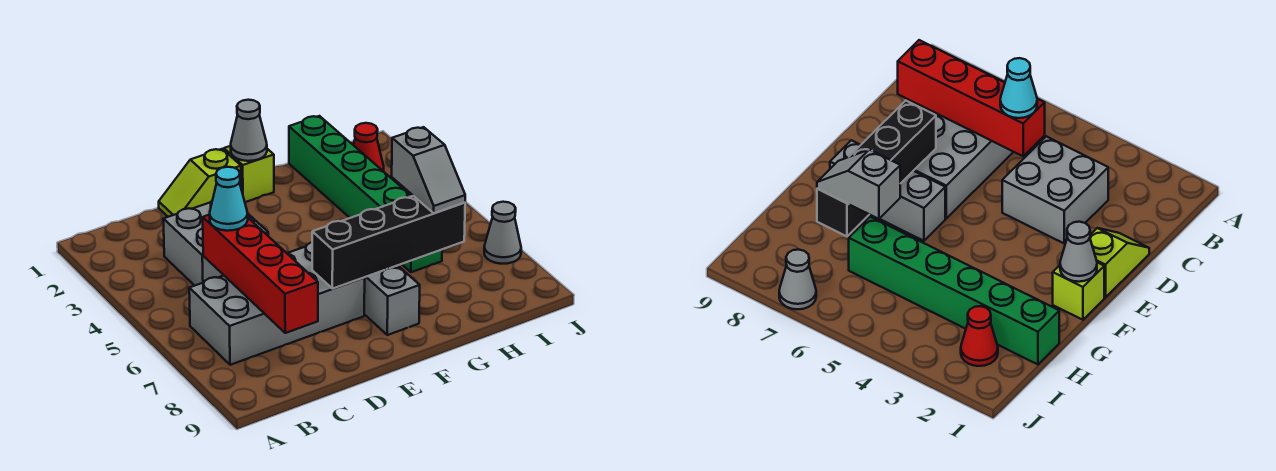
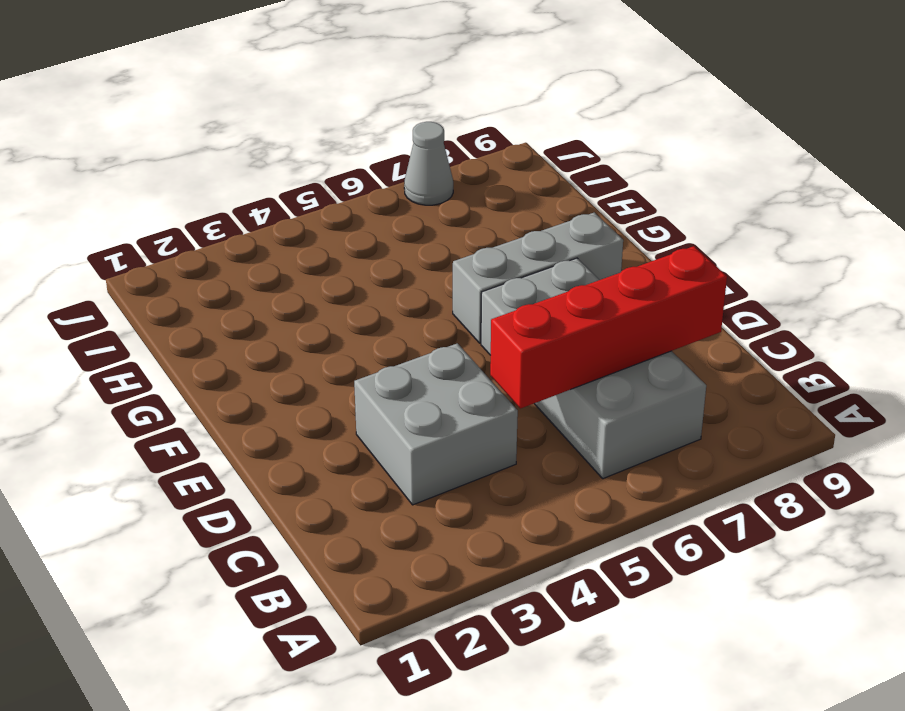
none -> lime slope D1:E1 level 1 top E
none -> lime brick F1 level 1
none -> green brick H1:H6 level 1

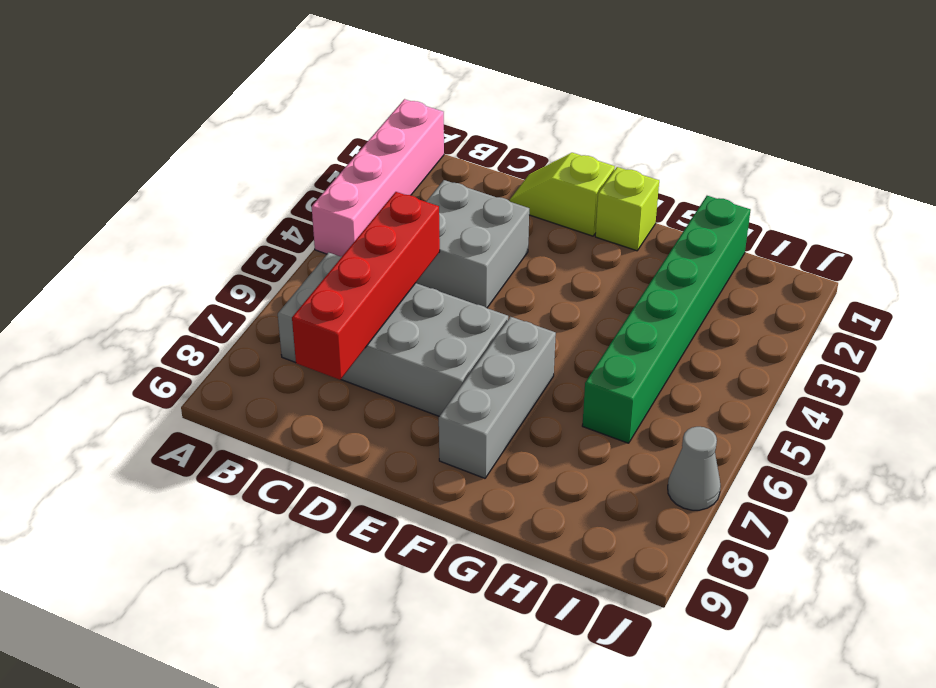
pink brick A1:A4 level 1 -> none
none -> red cone I2 level 1
none -> black brick E7:H7 level 2
none -> grey cone F1 level 2

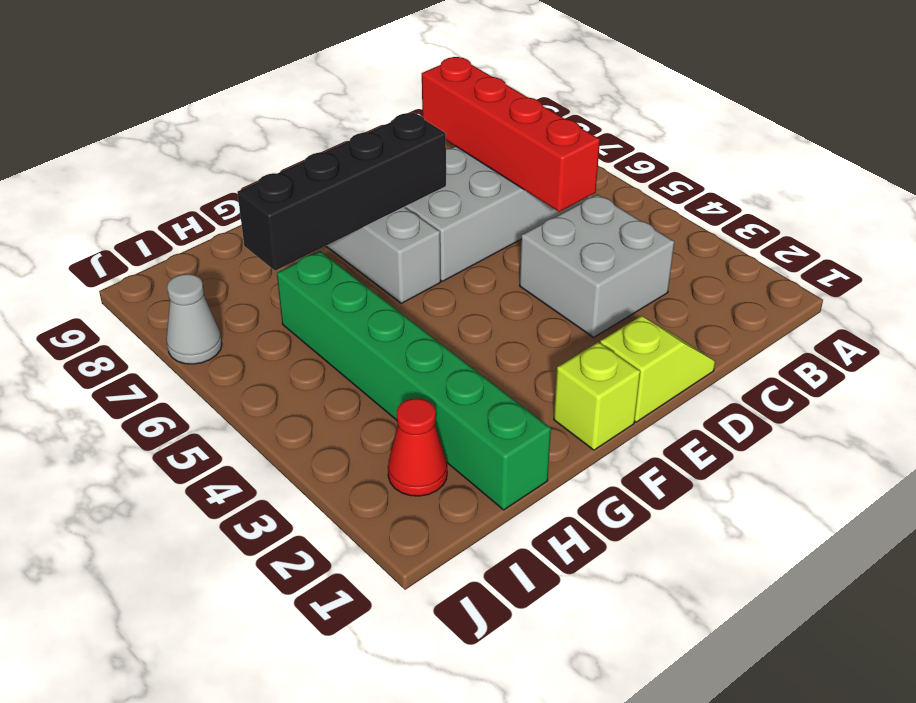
none -> grey cone F1 level 2
none -> cyan cone C5 level 3
none -> grey slope H6:H7 level 3 top 6

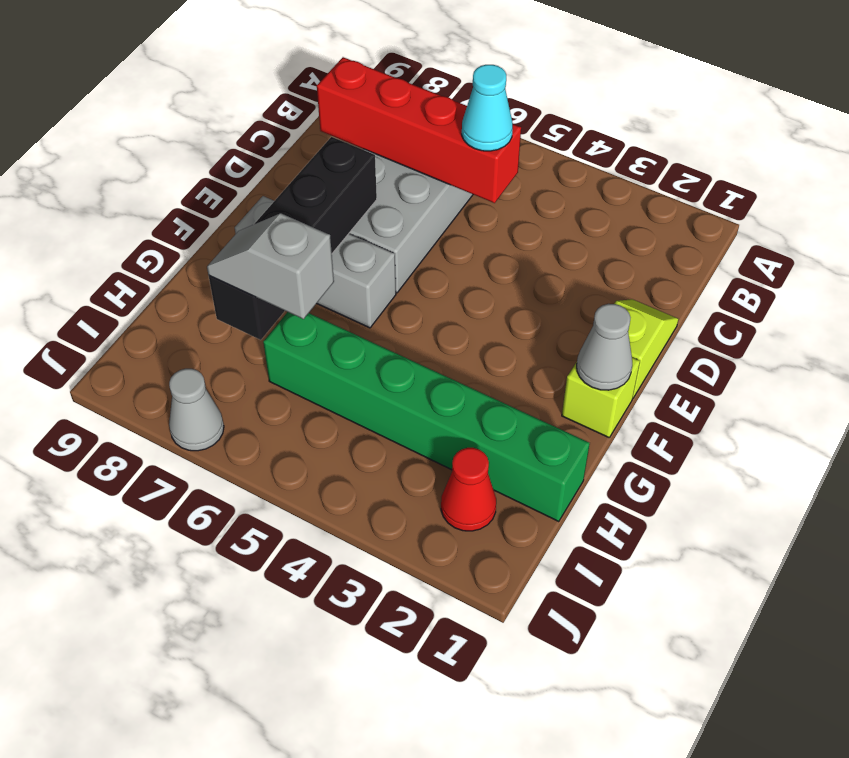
none -> grey brick C3:D4 level 1

